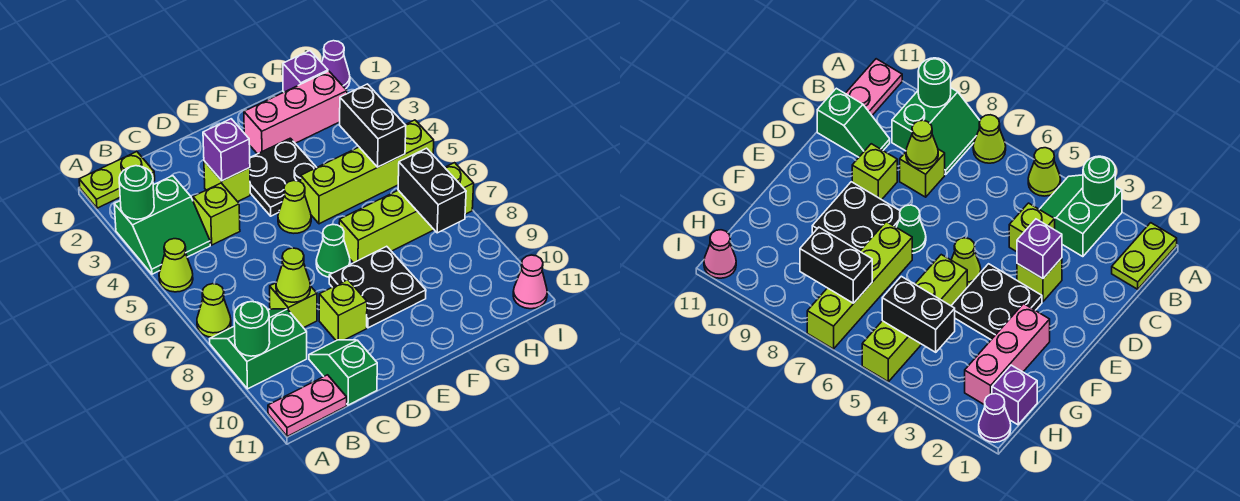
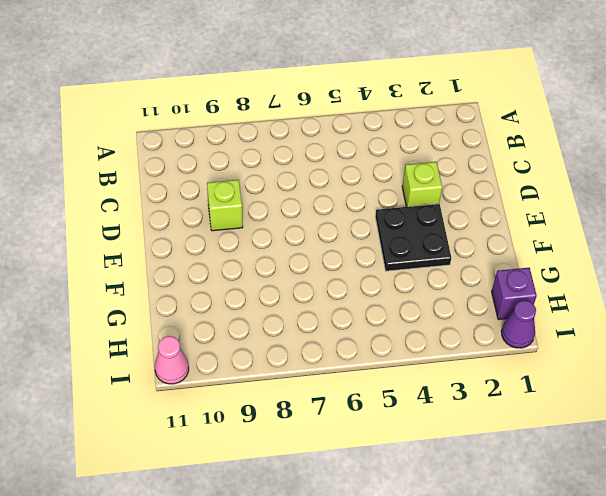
none -> lime plate A1:B1 level 1
none -> green slope A3:B4 level 1 top 3
none -> lime cone A5 level 1

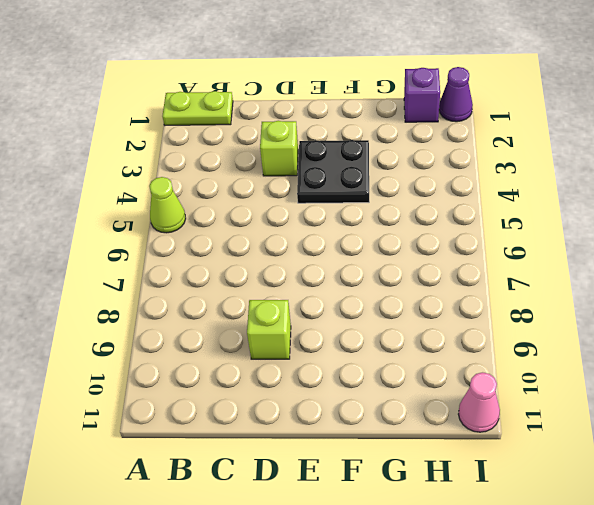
none -> green slope A3:B4 level 1 top 3
none -> lime cone A7 level 1
none -> green slope A8:B9 level 1 top 9

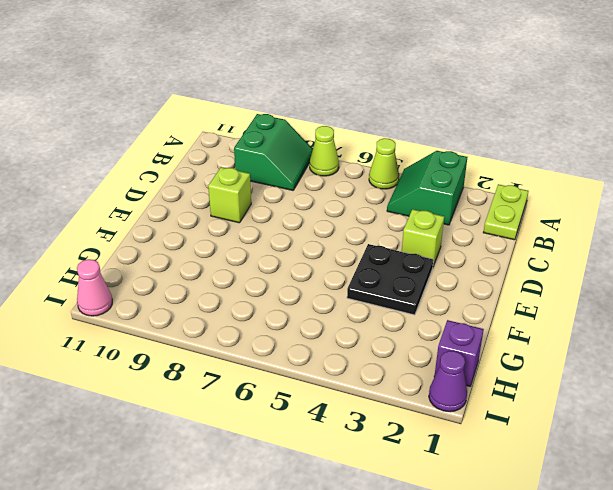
none -> pink plate A11:B11 level 1
none -> lime brick C4 level 1
none -> lime brick C8 level 1

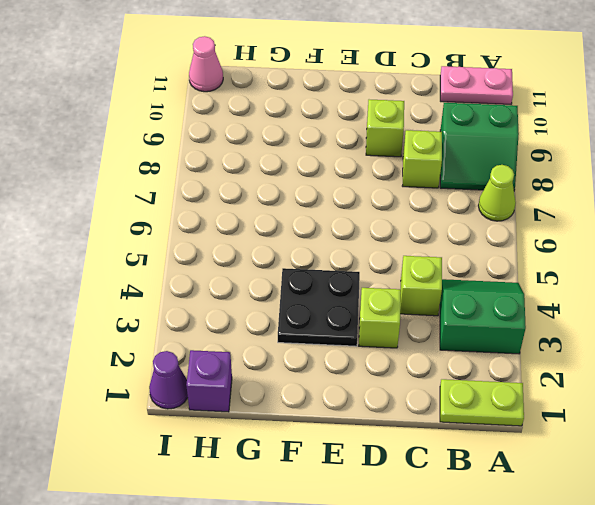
none -> lime cone A5 level 1
none -> green slope C10:C11 level 1 top 11
none -> lime cone E5 level 1

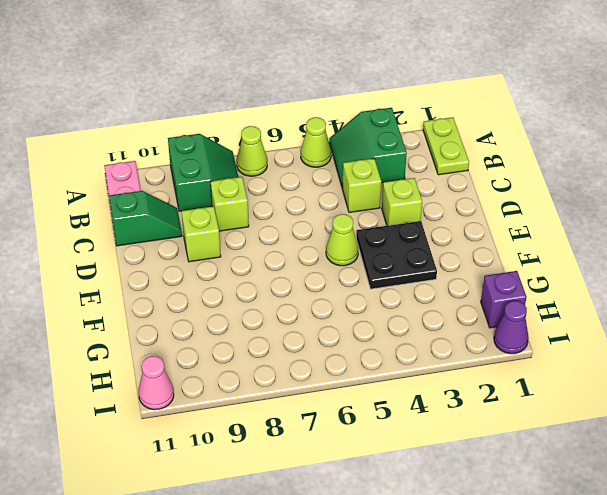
none -> green cone E7 level 1
none -> black plate E8:F9 level 1
none -> pink brick F2:H2 level 1

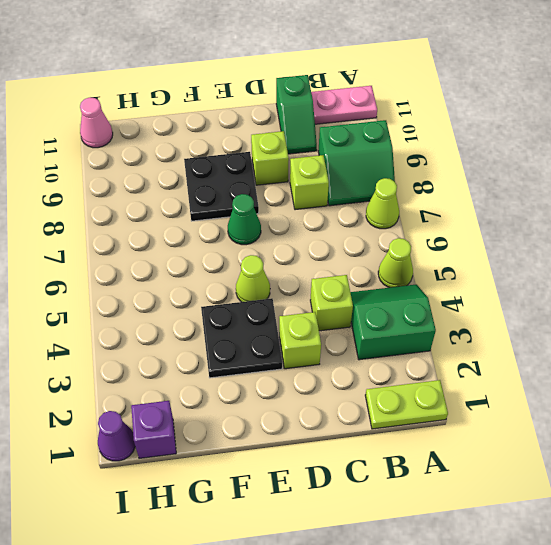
none -> pink brick F2:H2 level 1
none -> lime brick F5:I5 level 1
none -> lime brick F7:I7 level 1

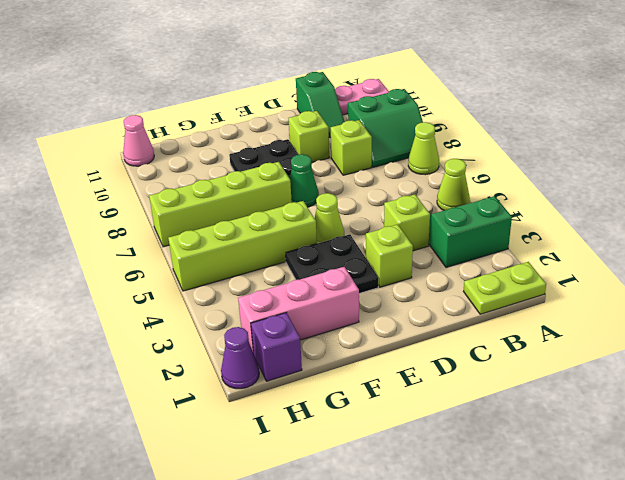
none -> green round brick A3 level 2
none -> green round brick A9 level 2
none -> lime cone C8 level 2

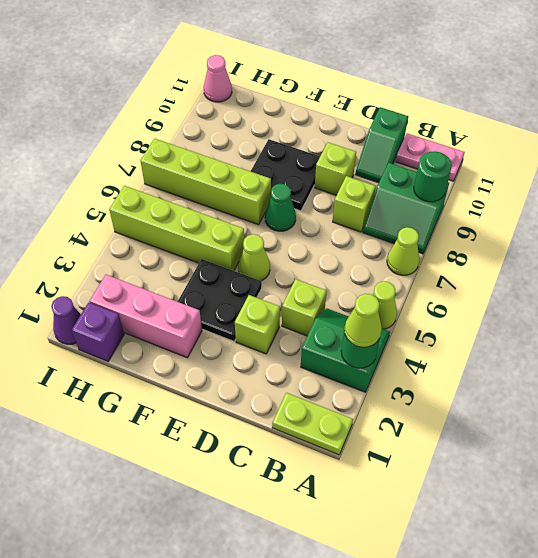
lime cone A3 level 3 -> lime cone C8 level 2
none -> purple brick D3 level 2
none -> black brick H4:H5 level 2
none -> black brick H7:H8 level 2

